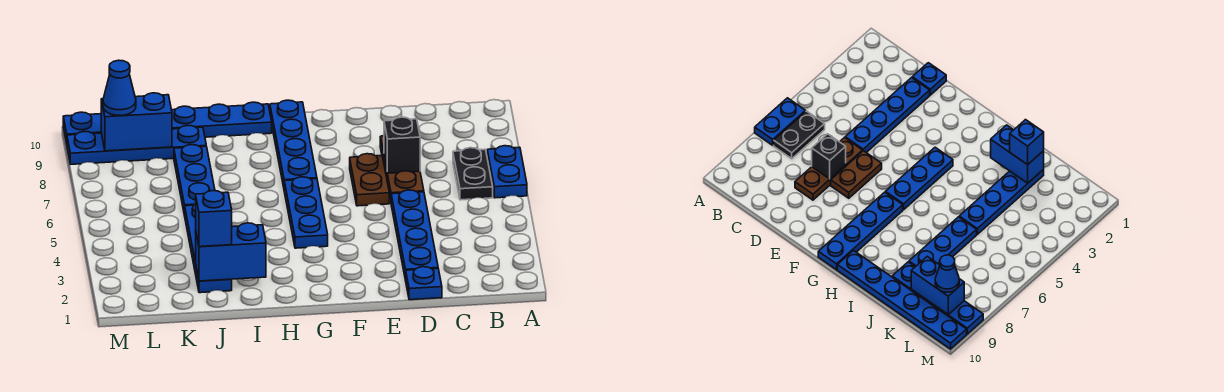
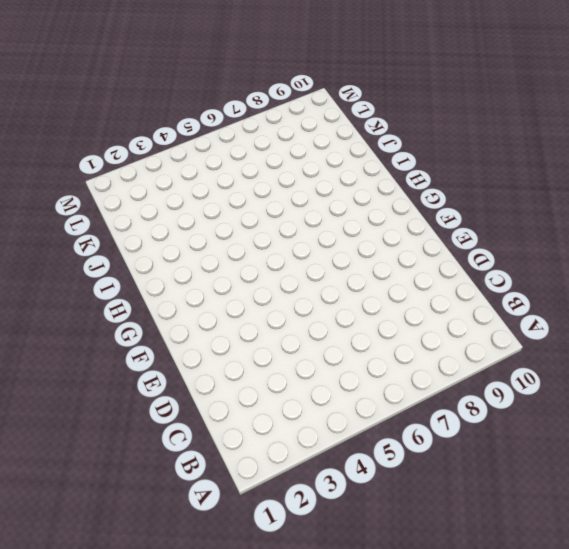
none -> blue plate A6:A7 level 1
none -> black plate B6:B7 level 1
none -> blue plate D1 level 1

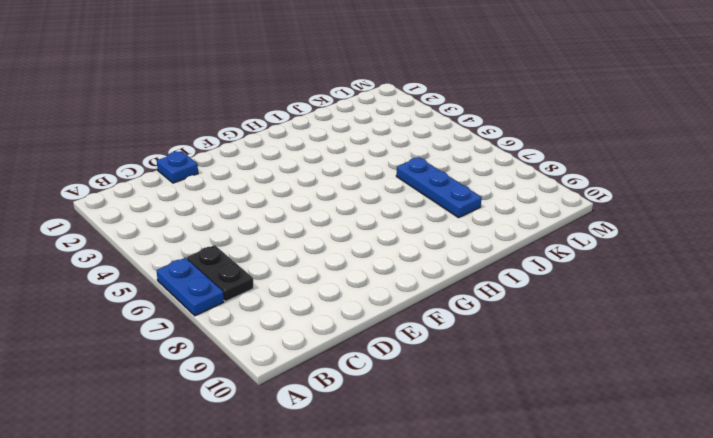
none -> blue plate D2:D5 level 1
none -> brown plate D6:D8 level 1
none -> brown plate E6:E7 level 1

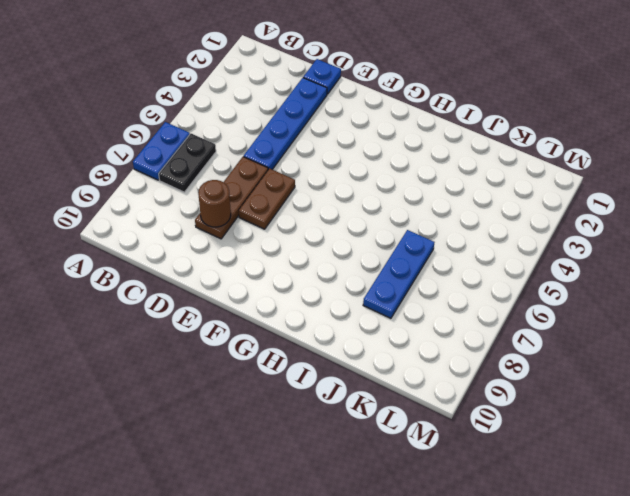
brown round brick D8 level 2 -> none
none -> blue plate G4:G6 level 1
none -> blue plate G7:G10 level 1
none -> blue plate H10:M10 level 1

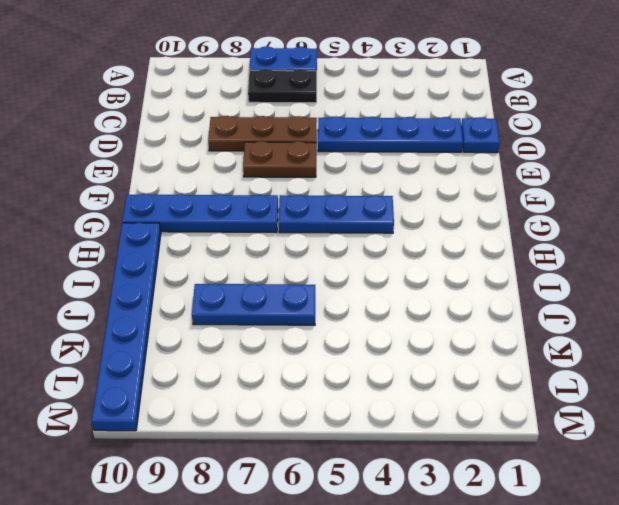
none -> blue plate J2:J5 level 1
none -> blue plate J9:M9 level 1
none -> black brick D7 level 2

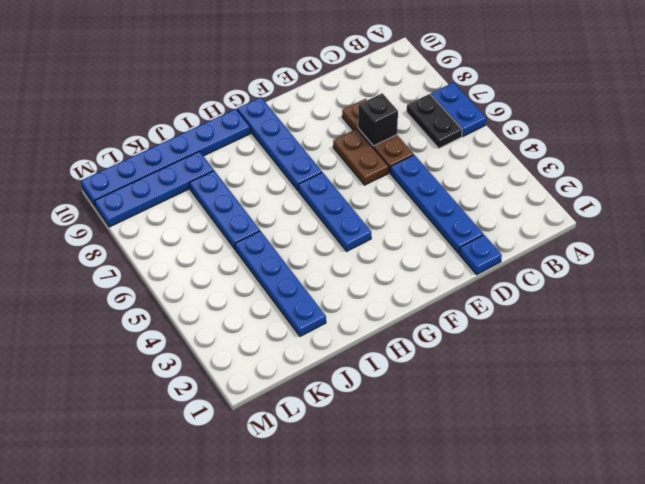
none -> blue brick I2:J2 level 2
none -> blue brick K9:L9 level 2
none -> blue brick J2 level 3

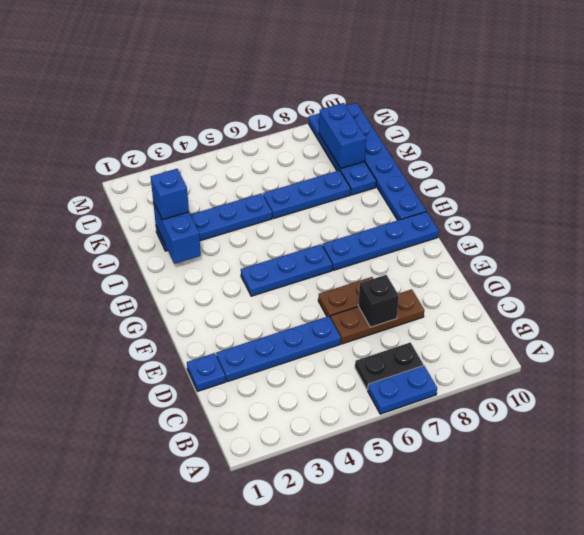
none -> blue cone L9 level 3

